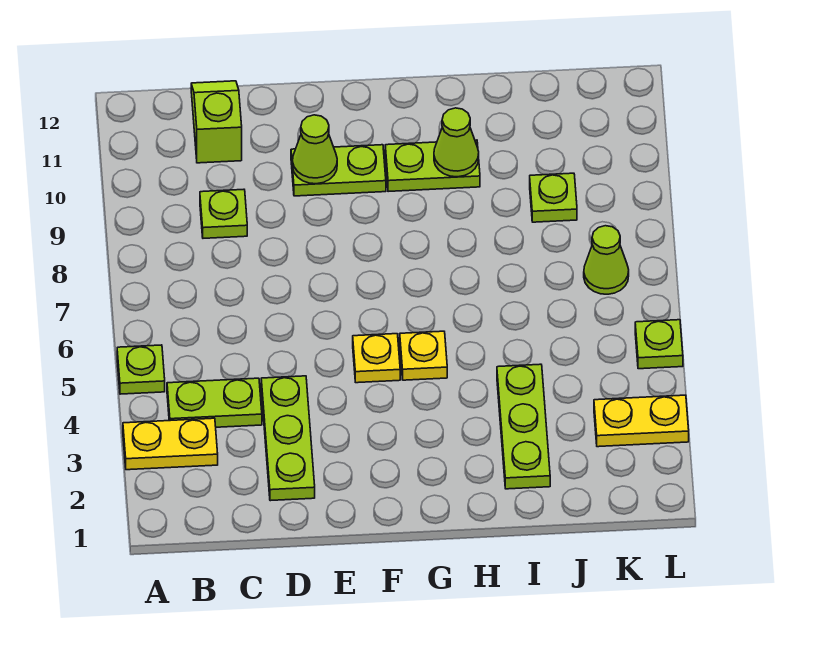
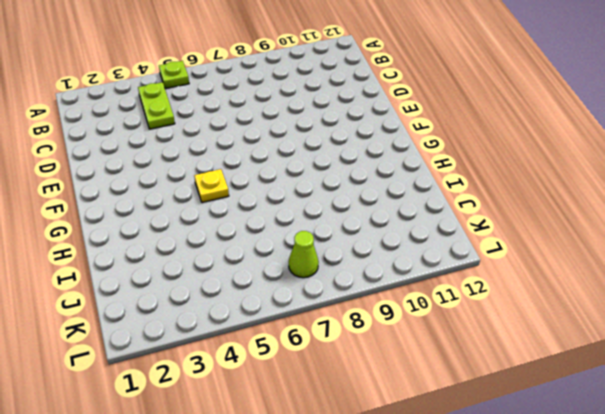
none -> yellow plate A3:B3 level 1
none -> lime plate C9 level 1
none -> lime slope C11:C12 level 1 top 11

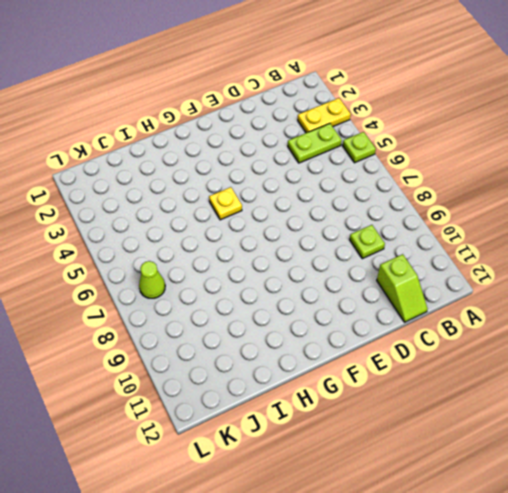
none -> lime plate D2:D4 level 1
none -> lime plate E10:F10 level 1
none -> yellow plate F5 level 1

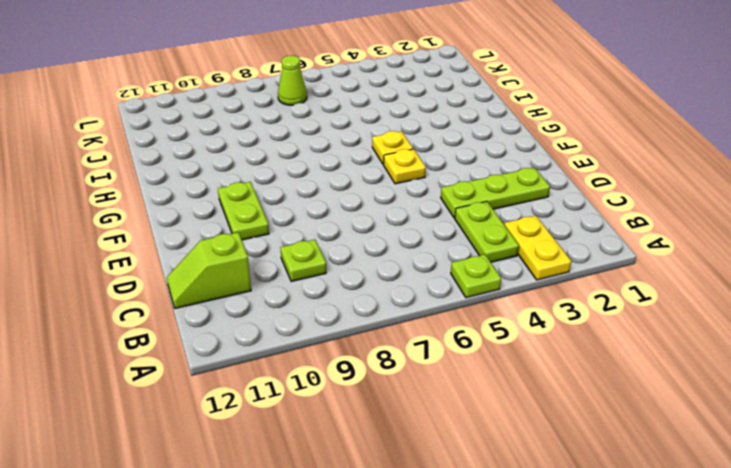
none -> lime plate G10:H10 level 1
none -> lime plate I2:I4 level 1
none -> lime plate J9 level 1

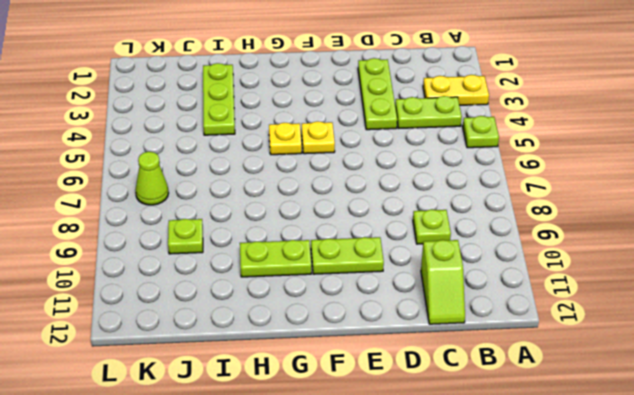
none -> yellow plate K3:L3 level 1
none -> lime plate L5 level 1
none -> lime cone E10 level 2

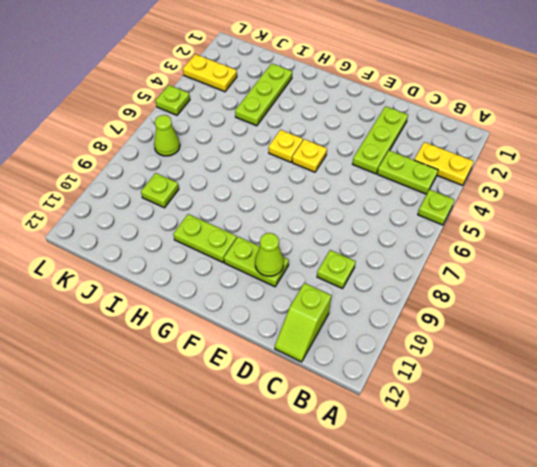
none -> lime cone H10 level 2

